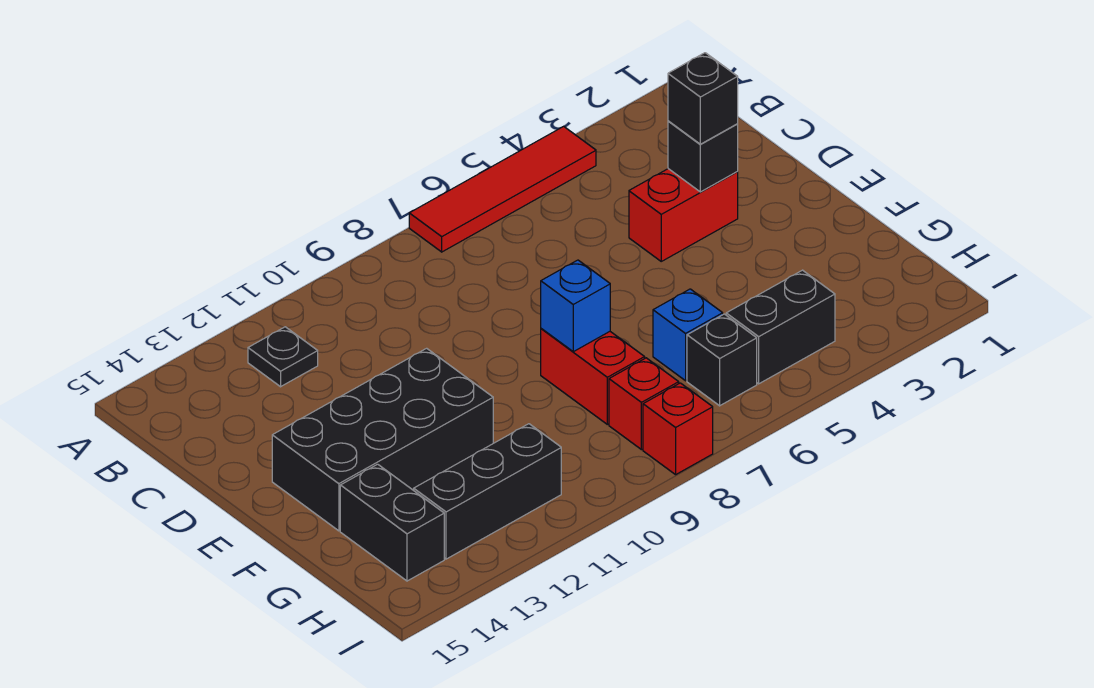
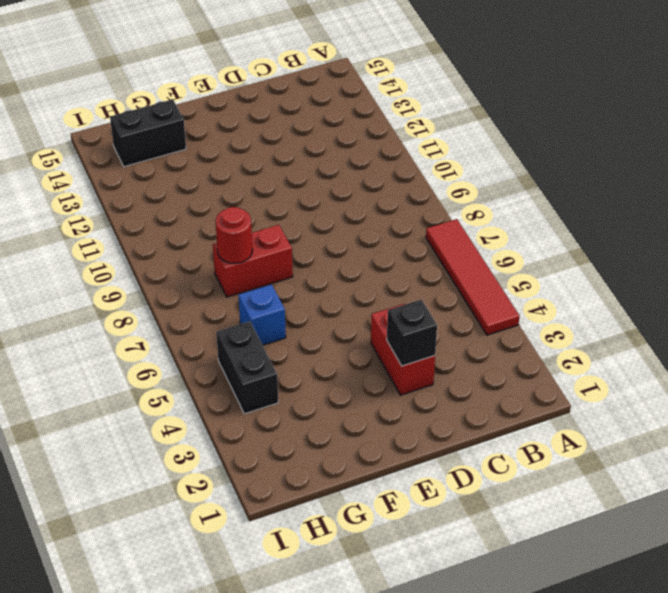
red round brick G8 level 2 -> none
none -> black plate B12 level 1
none -> black brick E11:F14 level 1
none -> black brick H6 level 1

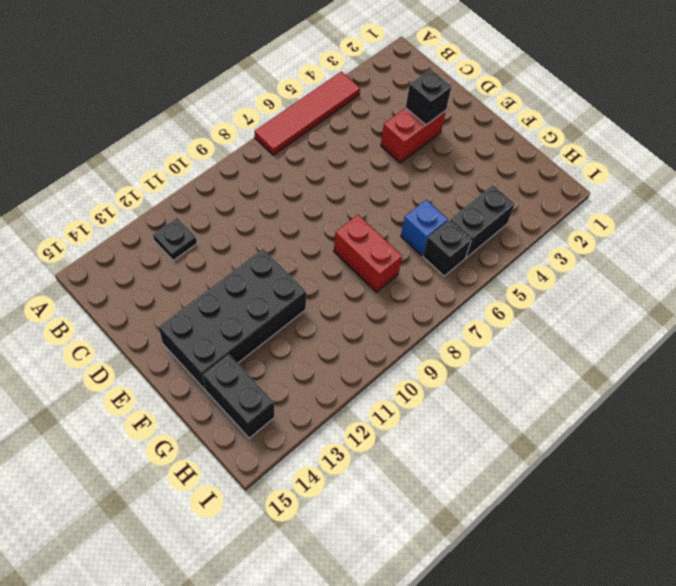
none -> red brick H8 level 1
none -> black brick H11:H13 level 1
none -> red brick I8 level 1

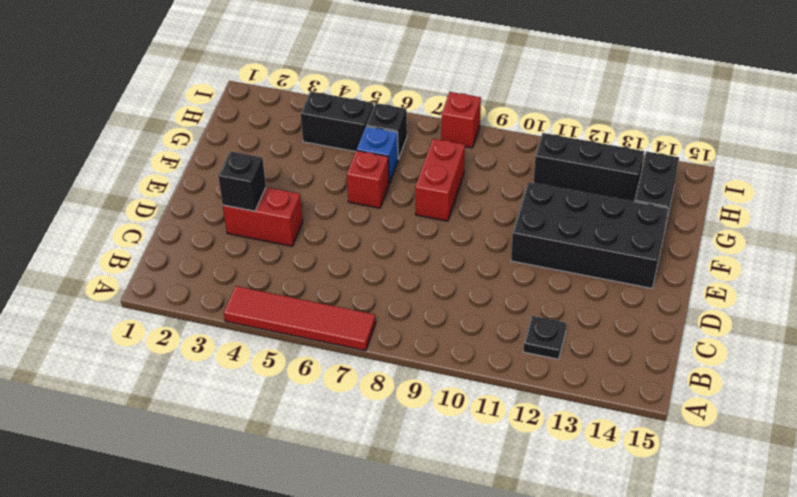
red brick F6 level 1 -> red brick H8 level 1
none -> blue brick F8 level 2
none -> black brick D3 level 3

